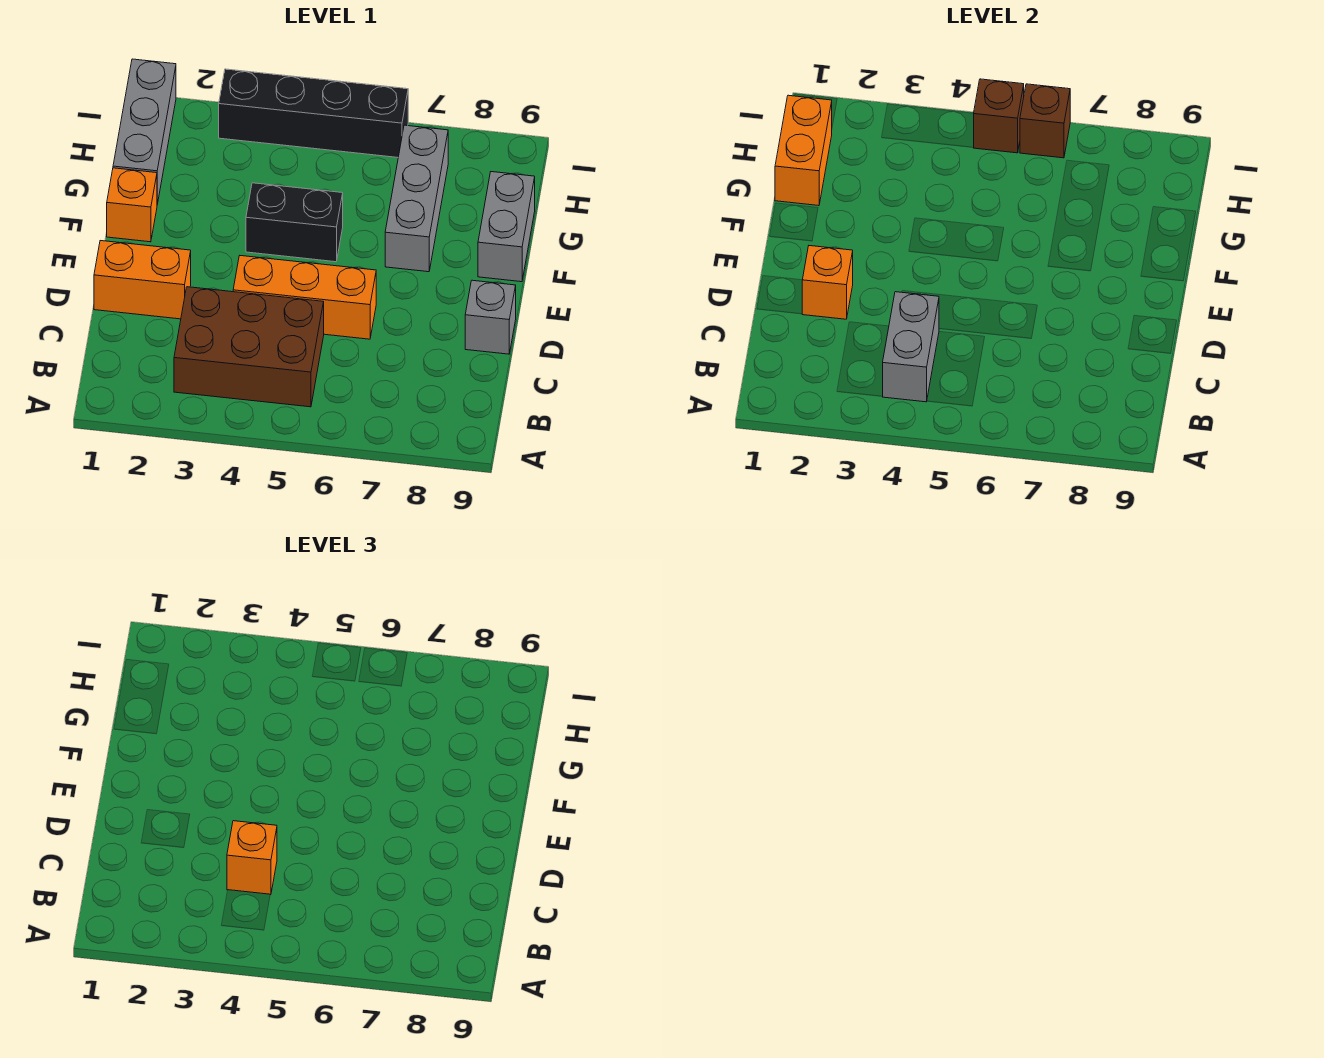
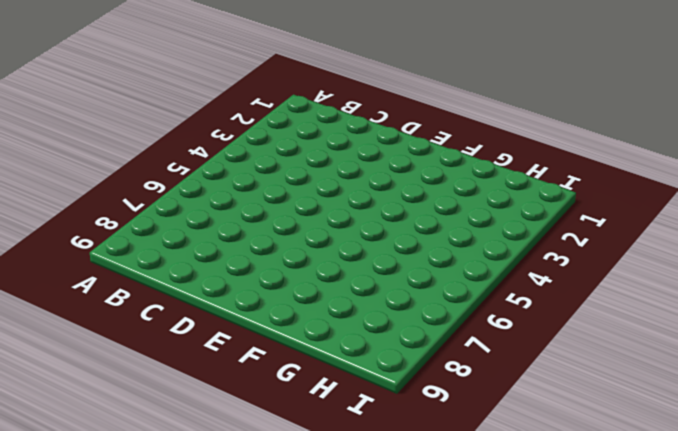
none -> brown brick B3:C5 level 1
none -> orange brick D1:D2 level 1
none -> orange brick D4:D6 level 1

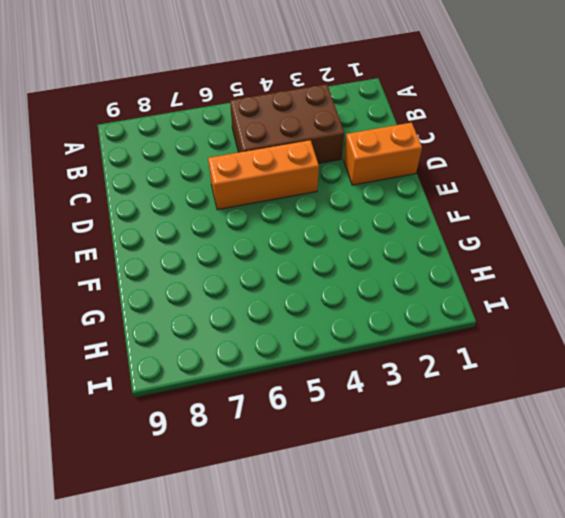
none -> grey brick D9 level 1
none -> orange brick F1 level 1
none -> black brick F4:F5 level 1

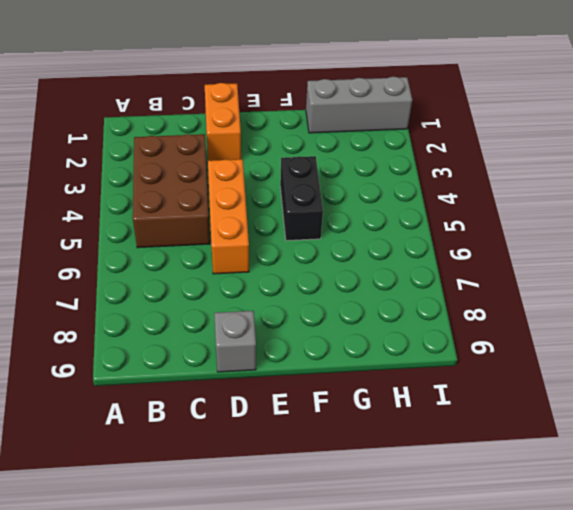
none -> orange brick F1 level 1
none -> grey brick F7:H7 level 1
none -> grey brick F9:G9 level 1

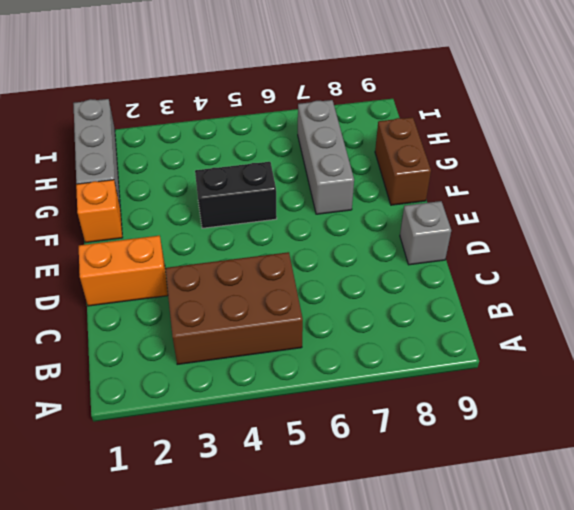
brown brick F9:G9 level 1 -> grey brick F9:G9 level 1
none -> orange brick D4:D6 level 1
none -> black brick I3:I6 level 1
none -> grey brick B4:C4 level 2

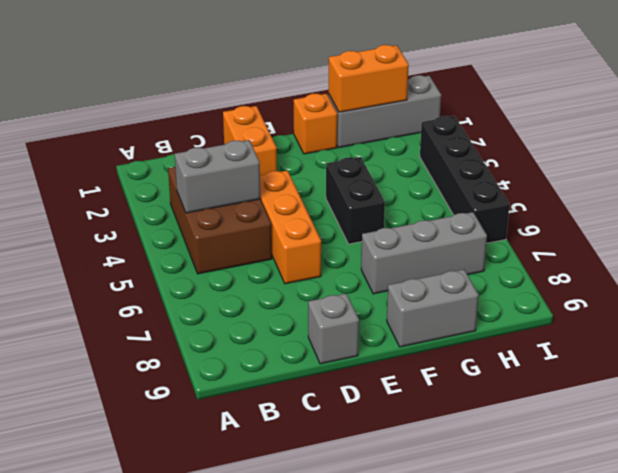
none -> orange brick D2 level 2
none -> brown brick I5 level 2
none -> brown brick I6 level 2

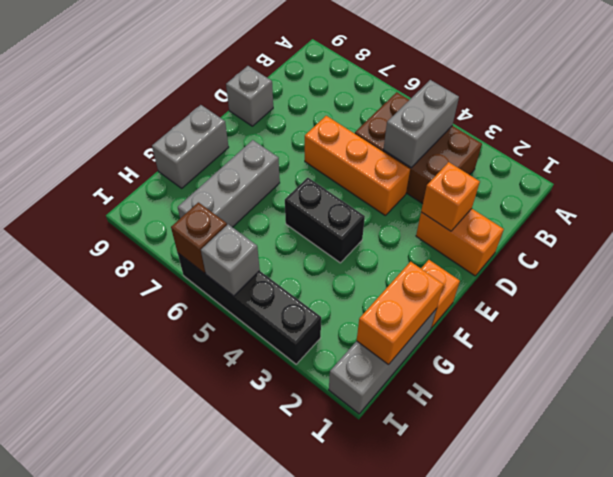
grey brick I5 level 2 -> brown brick I5 level 2
none -> orange brick C4 level 3

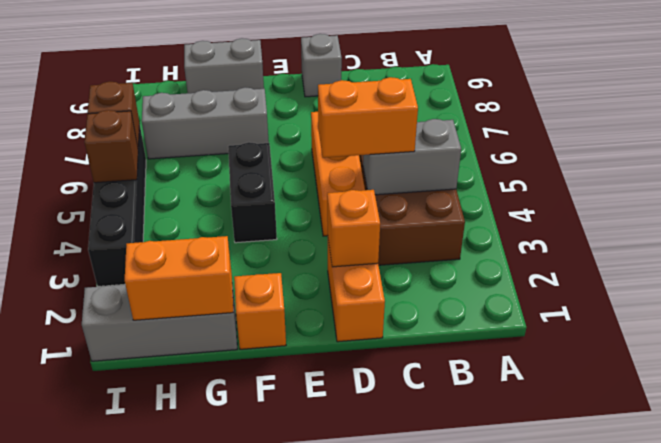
orange brick C4:D4 level 3 -> orange brick C4 level 3

